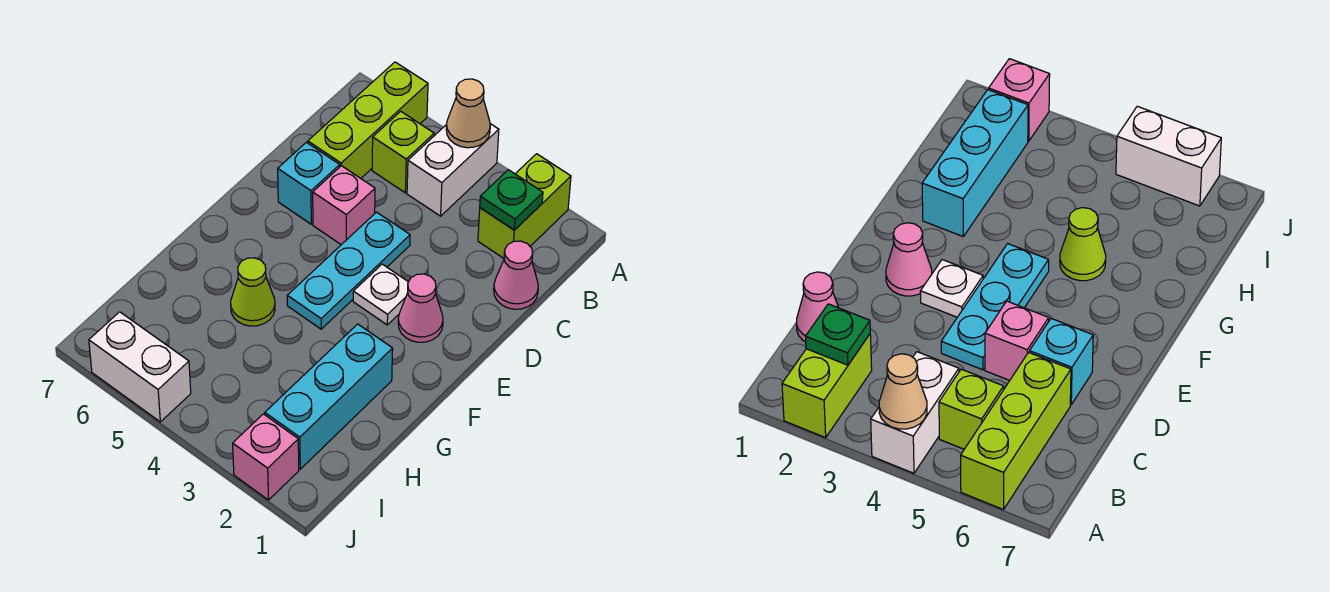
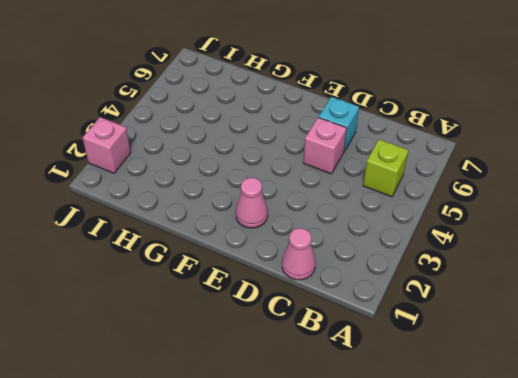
none -> lime brick A2:B2 level 1
none -> white brick A4:B4 level 1
none -> lime brick A6:C6 level 1

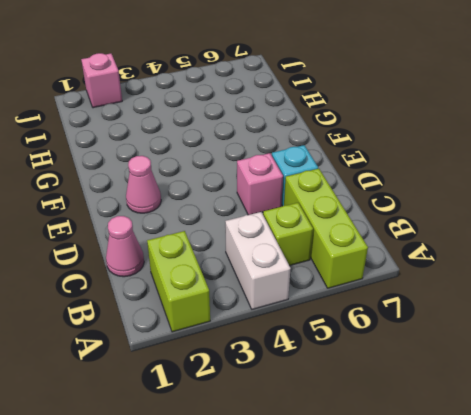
none -> cyan plate D4:F4 level 1
none -> white plate E3 level 1
none -> cyan brick G2:I2 level 1

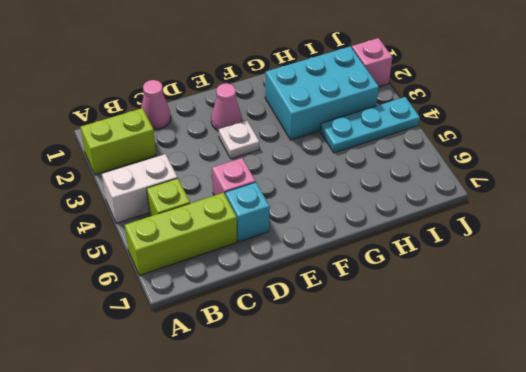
cyan brick G2:I3 level 1 -> cyan brick G2:I2 level 1
cyan plate H4:J4 level 1 -> cyan plate D4:F4 level 1
none -> lime cone G5 level 1
none -> white brick J5:J6 level 1
none -> tan cone A4 level 2

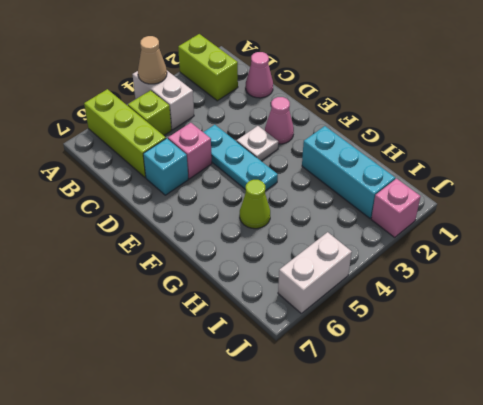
none -> green plate B2 level 2

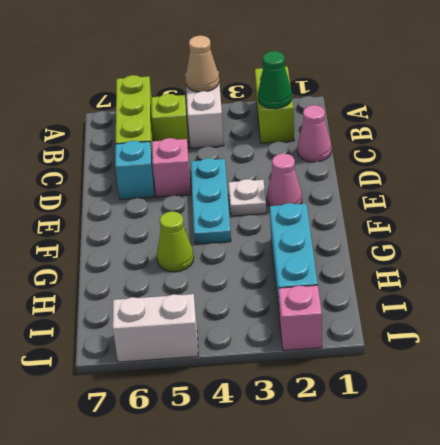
green cone B2 level 2 -> green plate B2 level 2

